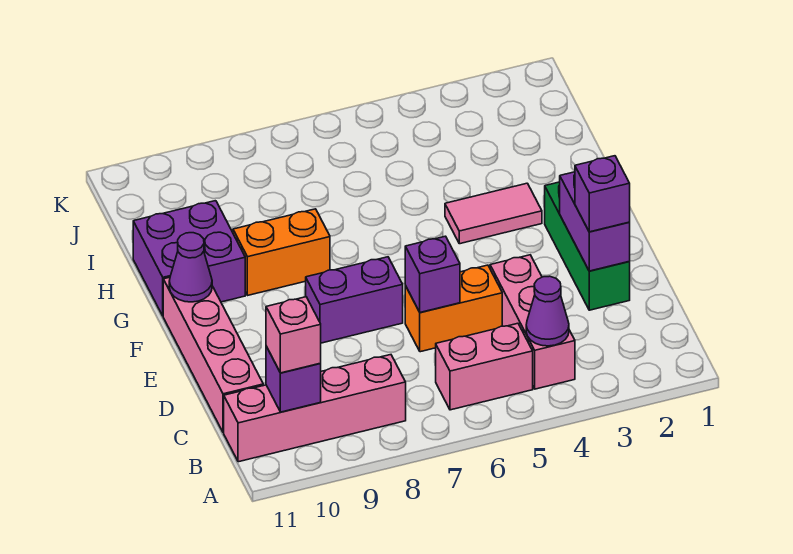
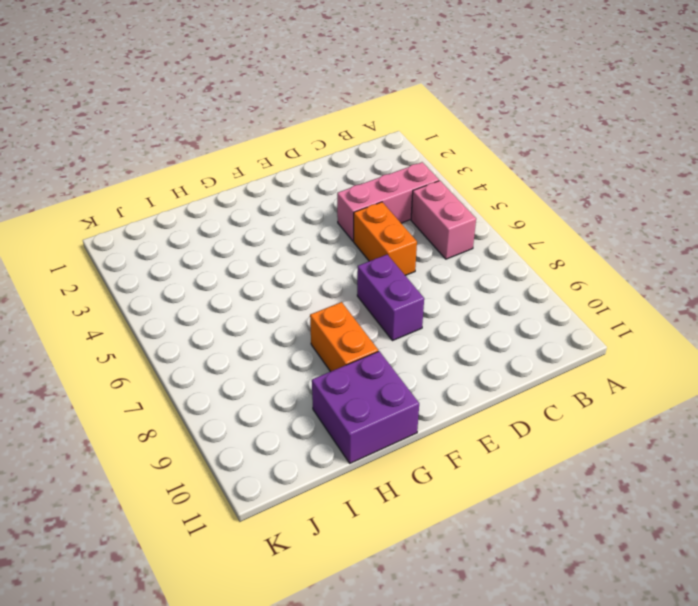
none -> pink brick B8:B11 level 1
none -> pink brick C11:F11 level 1
none -> green brick D2:F2 level 1

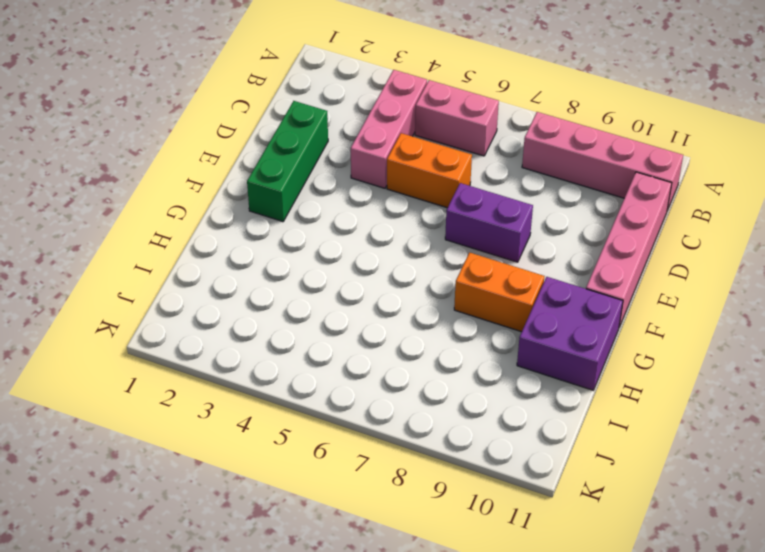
none -> pink tile G3:G4 level 1
none -> purple cone B4 level 2
none -> purple brick B10 level 2

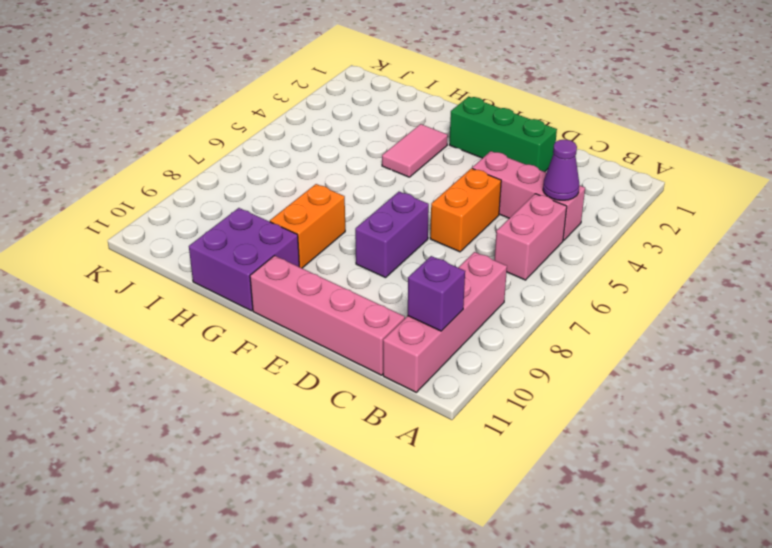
none -> purple brick D2:E2 level 2
none -> purple brick D6 level 2
none -> purple cone F11 level 2

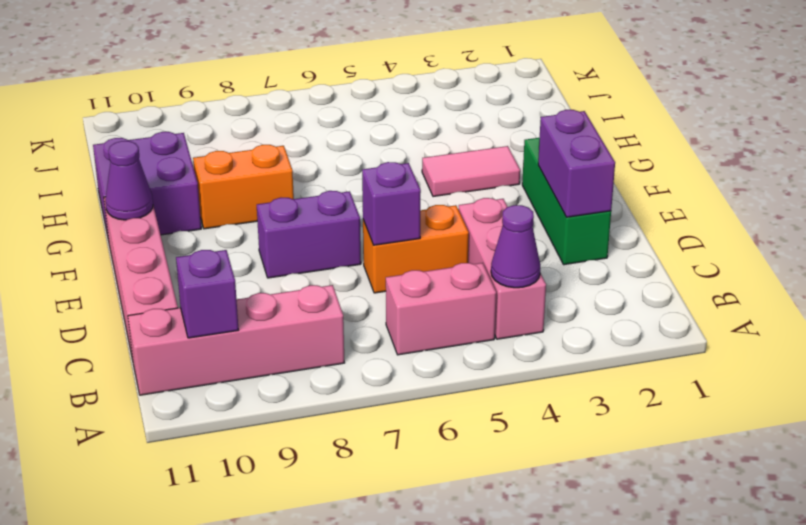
none -> pink brick B10 level 3
none -> purple brick D2 level 3

